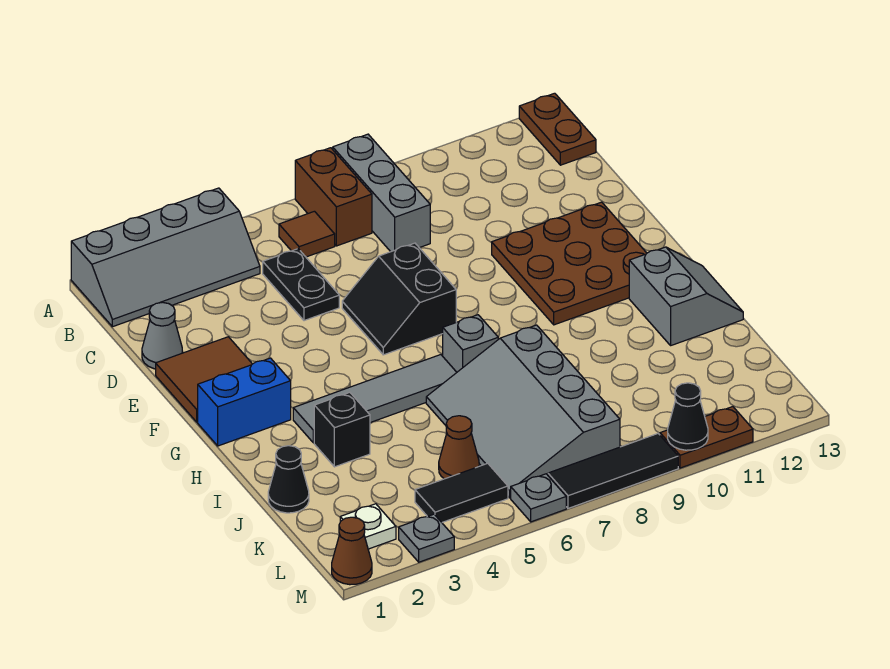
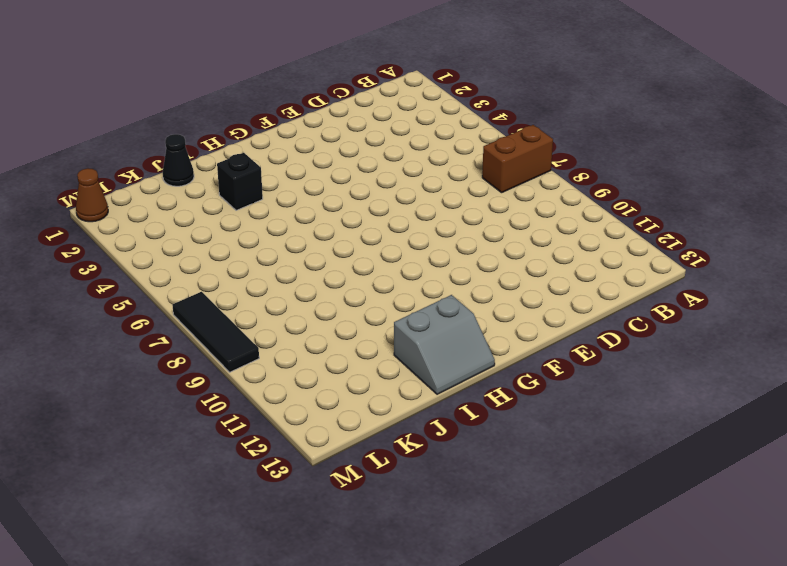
none -> grey slope A1:B4 level 1 top A
none -> grey brick A8:C8 level 1
none -> brown plate A13:B13 level 1

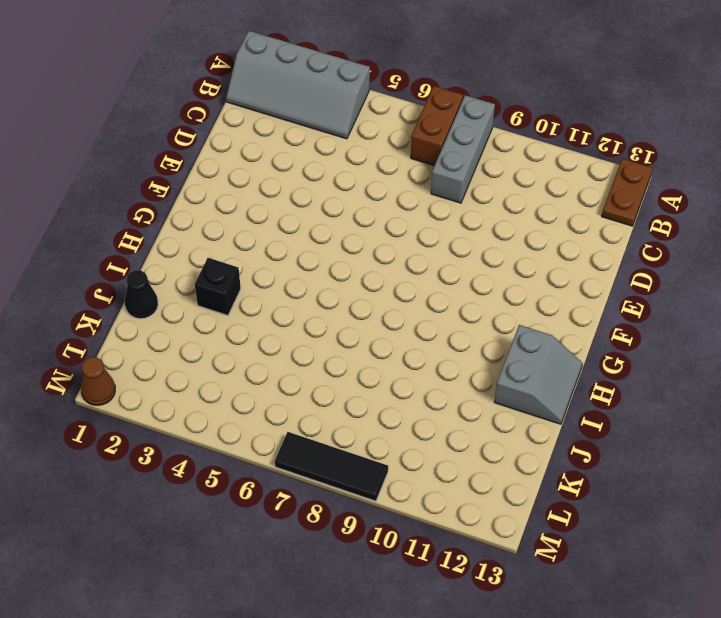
none -> brown tile B6 level 1
none -> black plate C5:D5 level 1
none -> grey cone D1 level 1

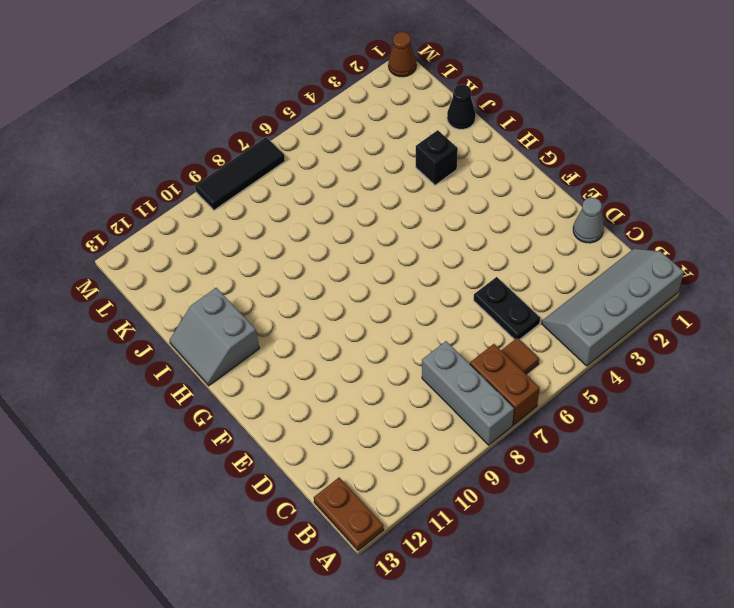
none -> brown tile E1:F2 level 1
none -> black slope E6:F7 level 1 top 7
none -> brown plate E10:G12 level 1

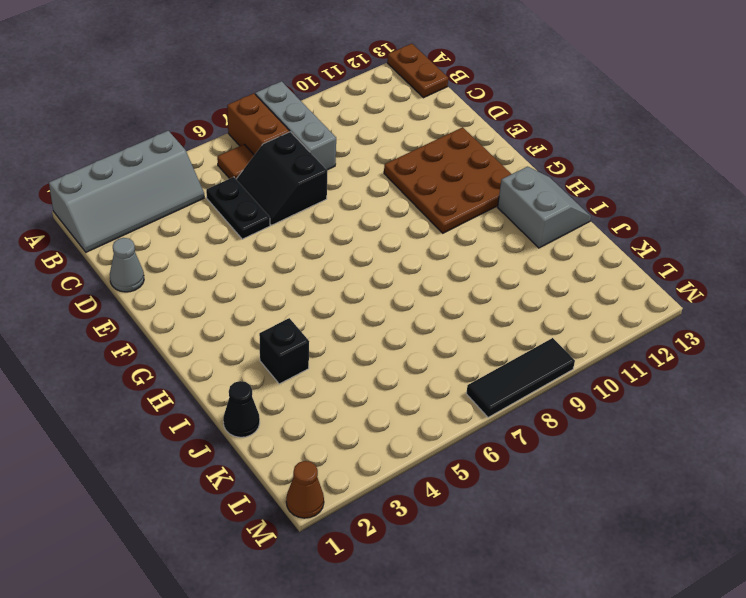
black slope C6:D7 level 1 top 7 -> black slope E6:F7 level 1 top 7
none -> brown tile E1:F2 level 1
none -> blue brick G1:G2 level 1
none -> grey tile H3:H6 level 1

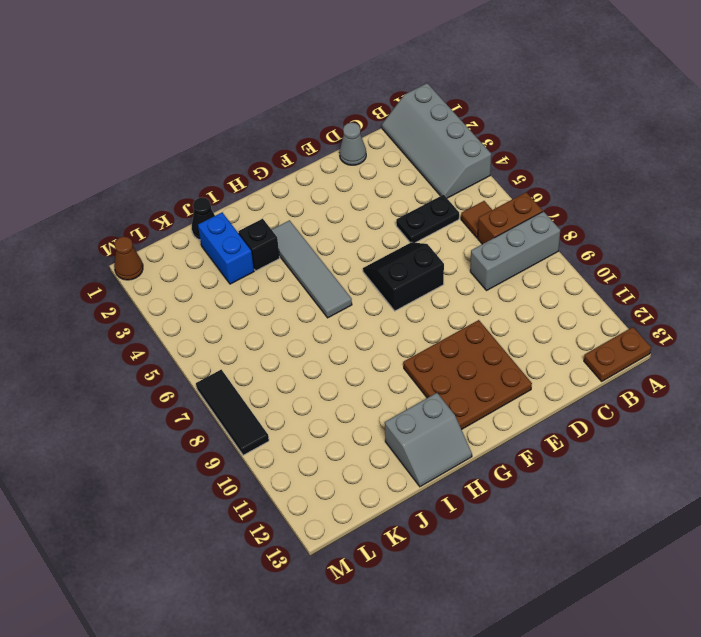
blue brick J2:J3 level 1 -> blue brick G1:G2 level 1
none -> brown tile E1:F2 level 1
none -> grey brick H7 level 1
none -> grey slope I6:L8 level 1 top 8

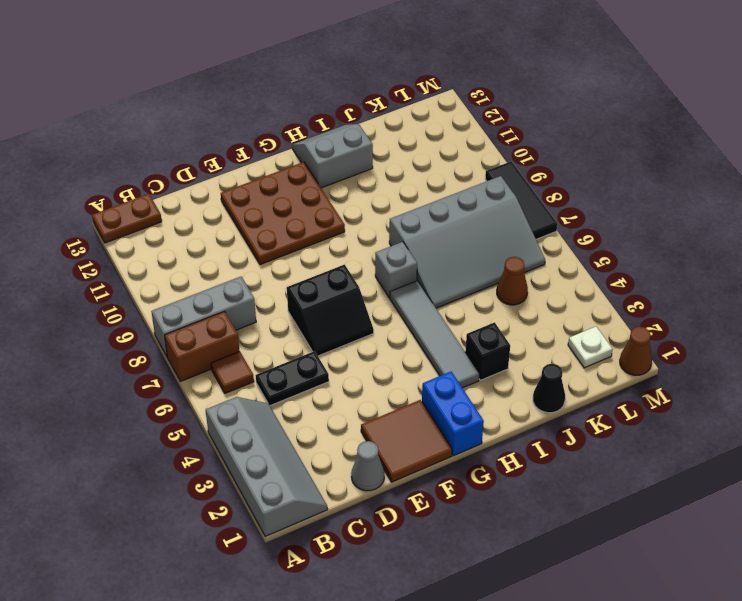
none -> black tile L4:L5 level 1
none -> grey plate M3 level 1
none -> grey plate M6 level 1

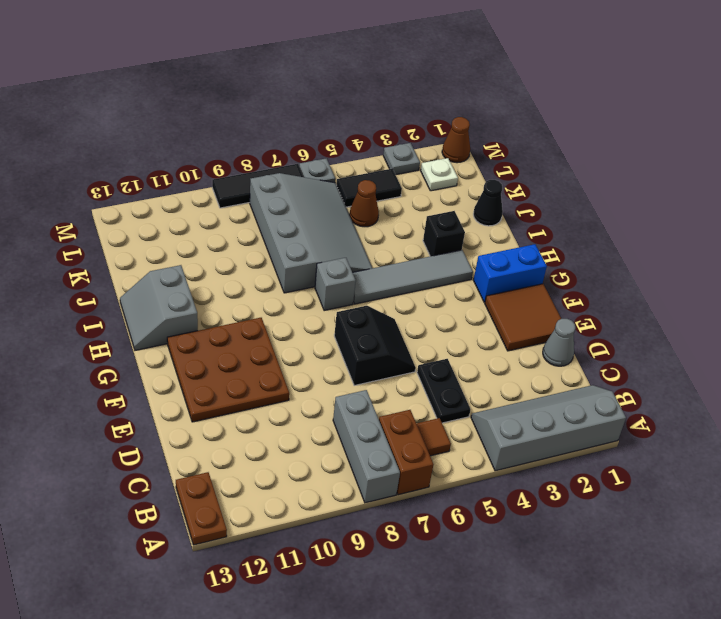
none -> brown plate M10:M11 level 1
none -> black cone M10 level 2

